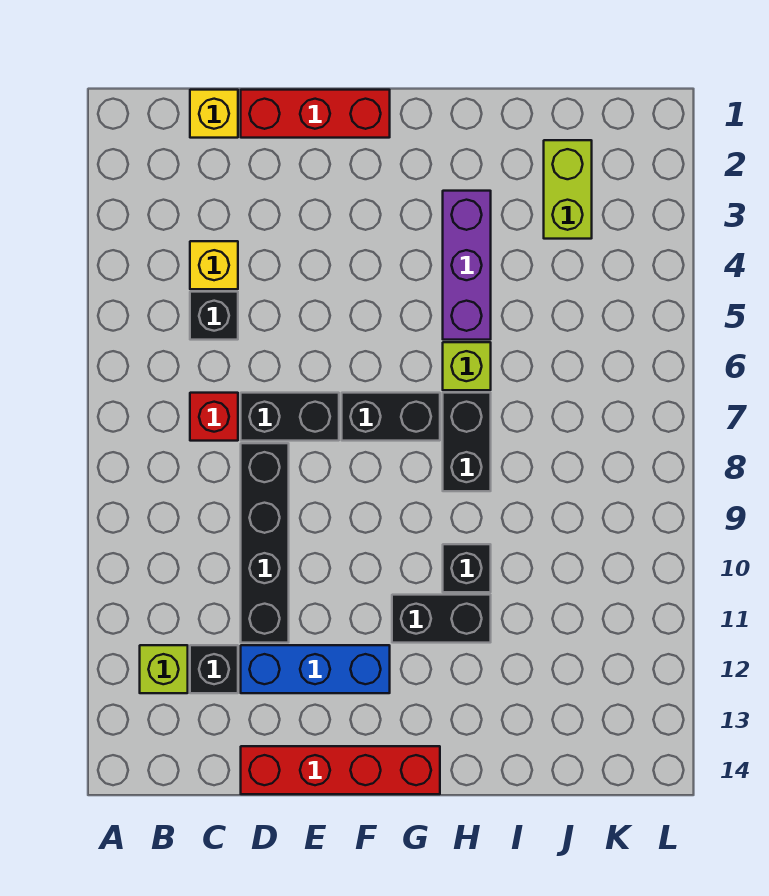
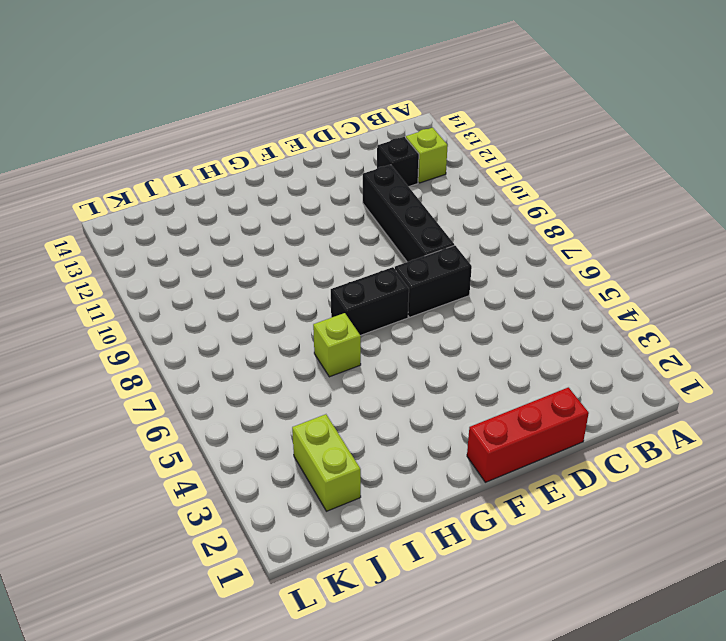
none -> yellow brick C1 level 1
none -> yellow brick C4 level 1
none -> black brick C5 level 1

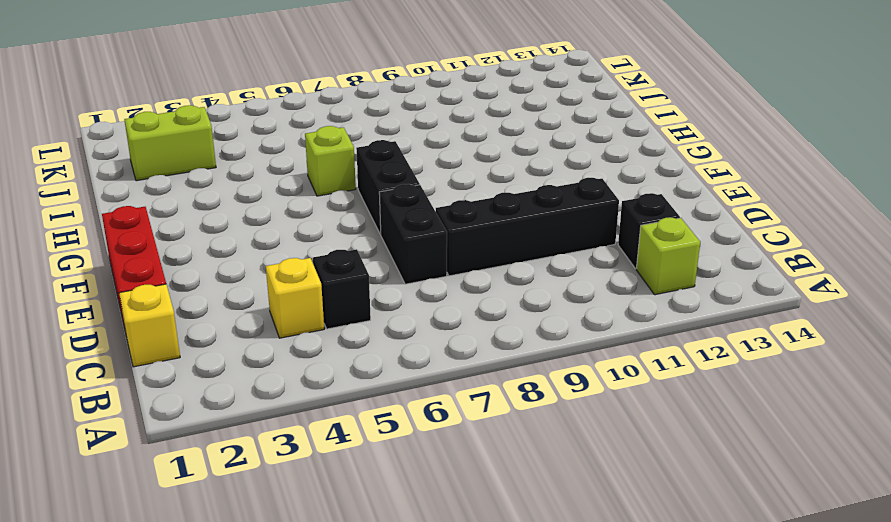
none -> red brick C7 level 1
none -> blue brick D12:F12 level 1
none -> red brick D14:G14 level 1

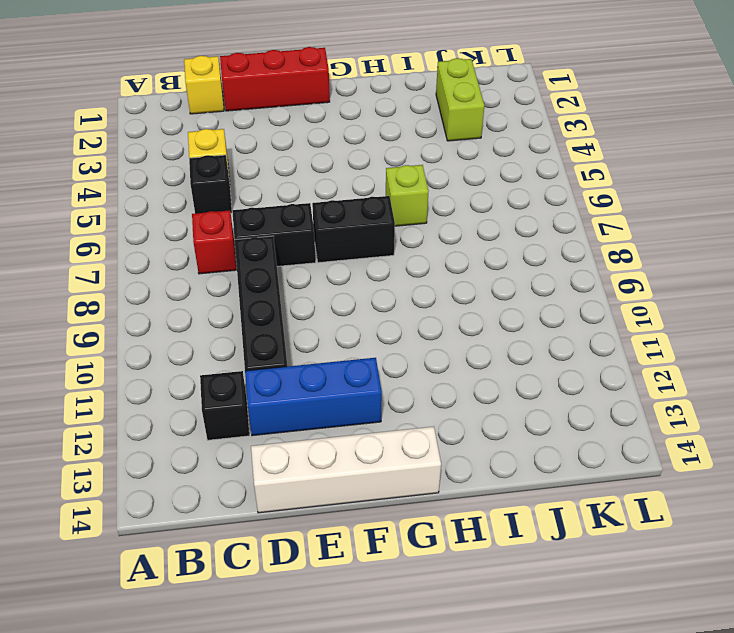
white brick D14:G14 level 1 -> red brick D14:G14 level 1
none -> lime brick B12 level 1
none -> black brick G11:H11 level 1
none -> purple brick H3:H5 level 1

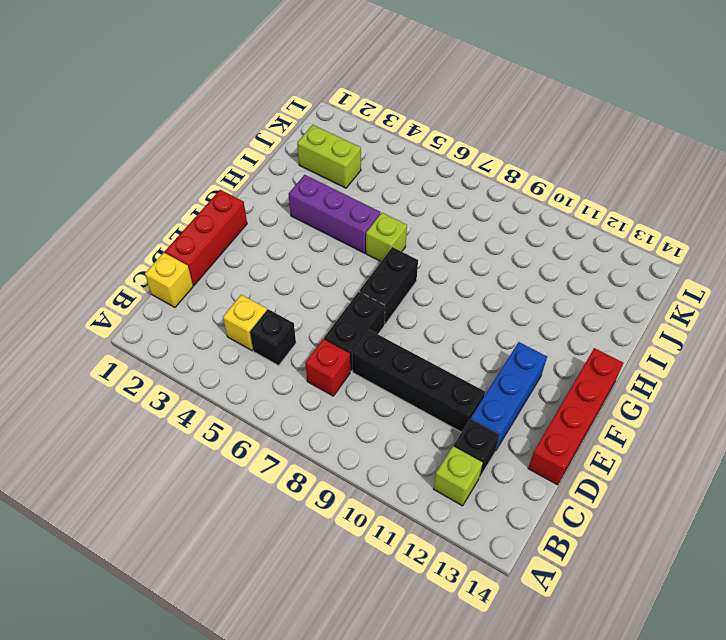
none -> black brick G11:H11 level 1
none -> black brick H7:H8 level 1
none -> black brick H10 level 1

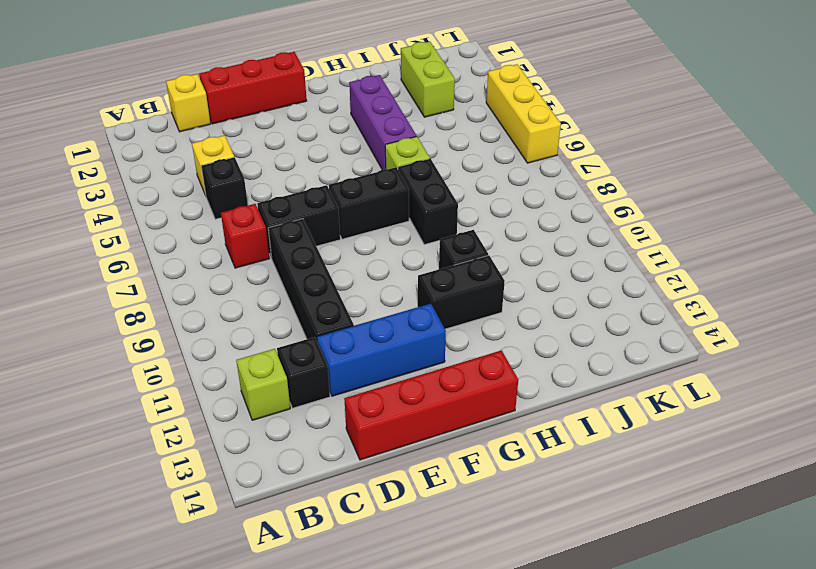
yellow brick L4:L6 level 1 -> none

